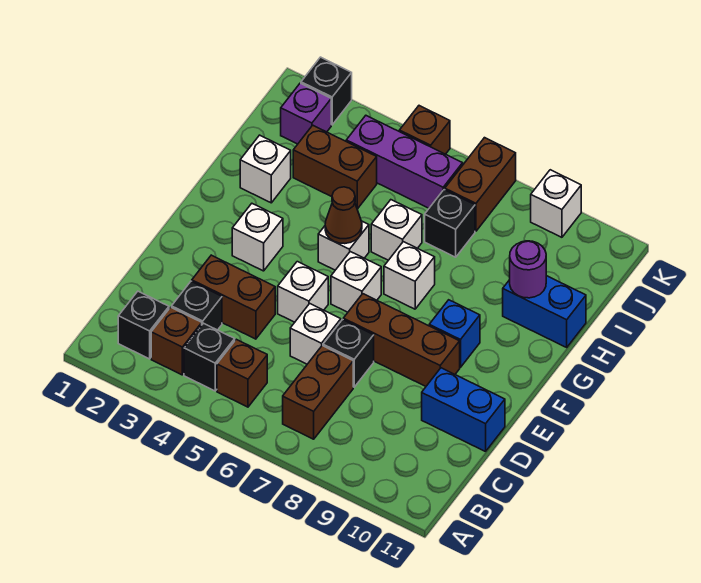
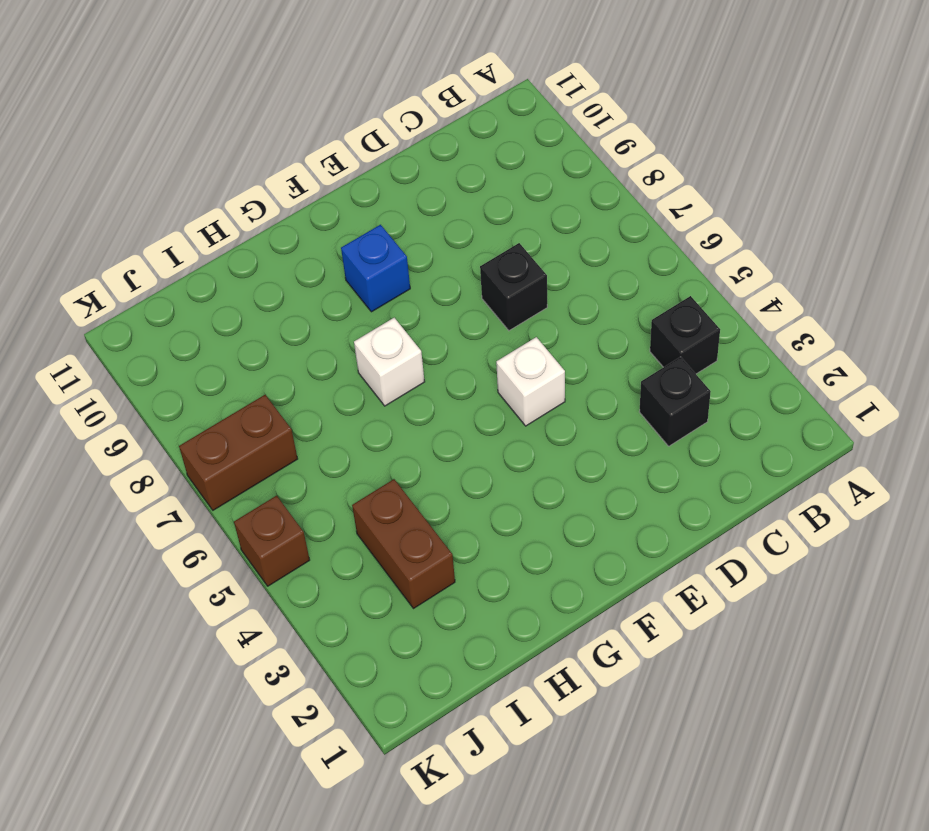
none -> black brick B2 level 1
none -> brown brick B3 level 1
none -> brown brick B5 level 1
none -> brown brick B7:C7 level 1

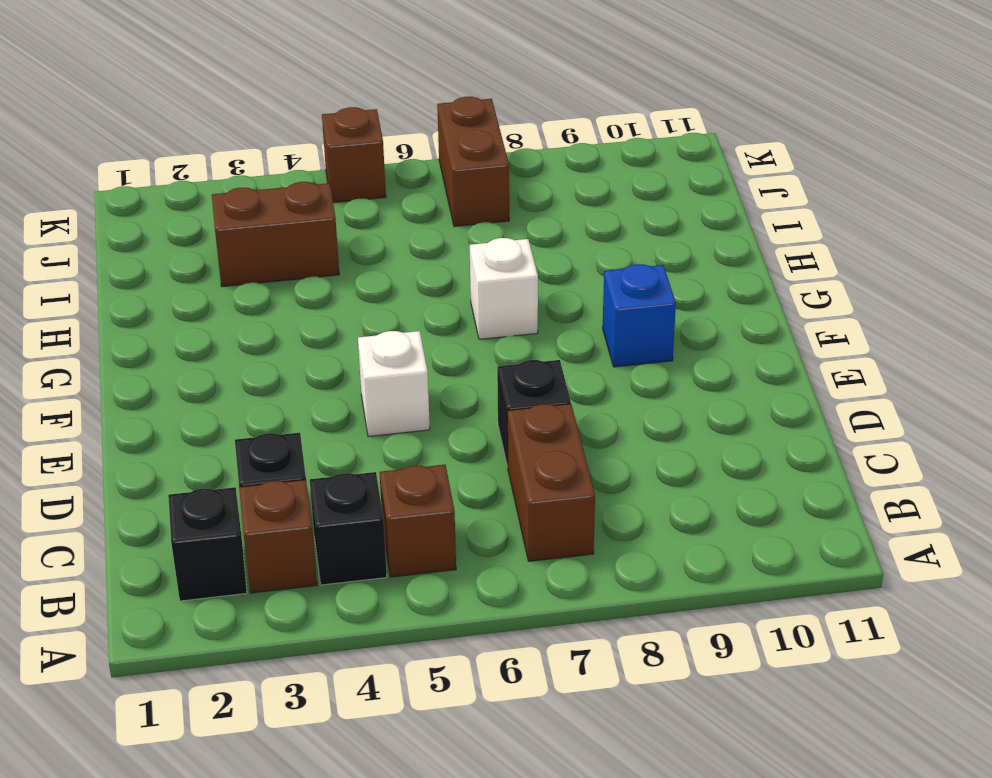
none -> brown brick D3:D4 level 1
none -> white brick D6 level 1
none -> blue brick D10:D11 level 1
none -> brown brick E7:E9 level 1

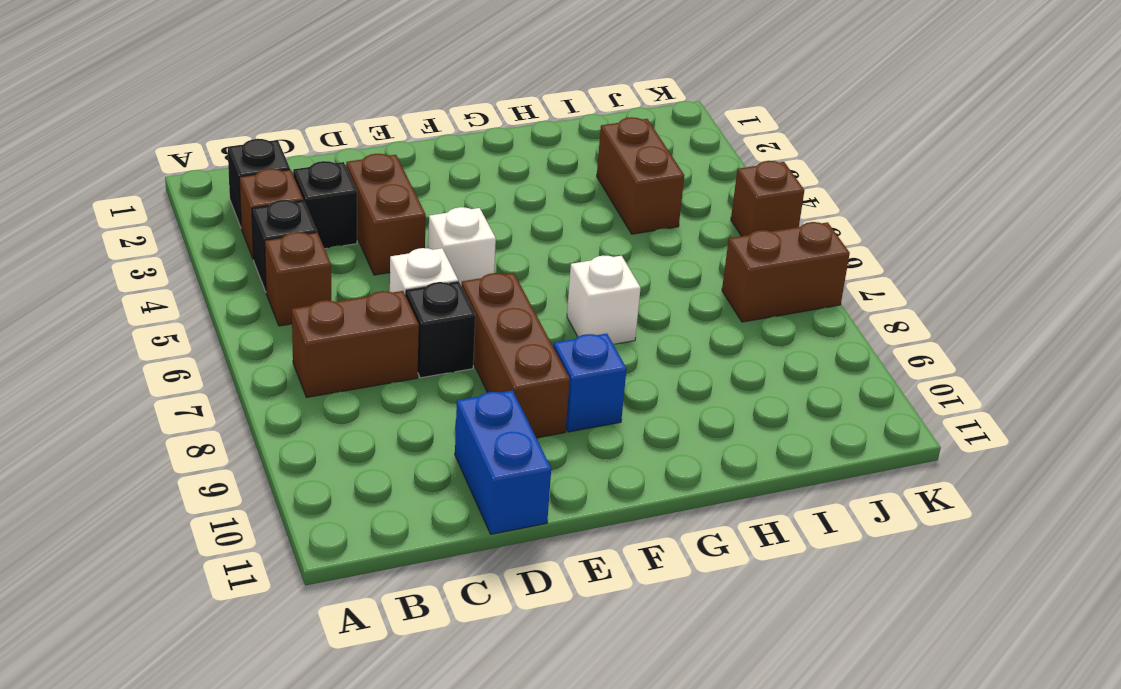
none -> white brick F3 level 1
none -> white brick F6 level 1
none -> white brick G5 level 1
none -> white brick H2 level 1

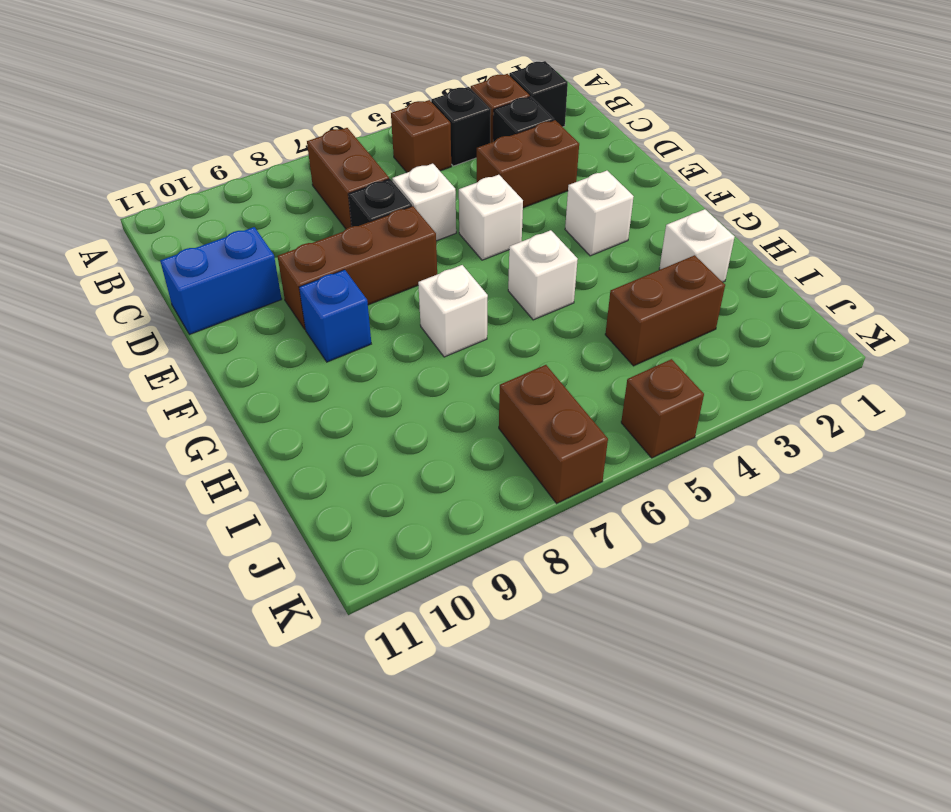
none -> white brick F6 level 1
none -> white brick H6 level 1
none -> blue brick H10:H11 level 1
none -> black brick I7 level 1

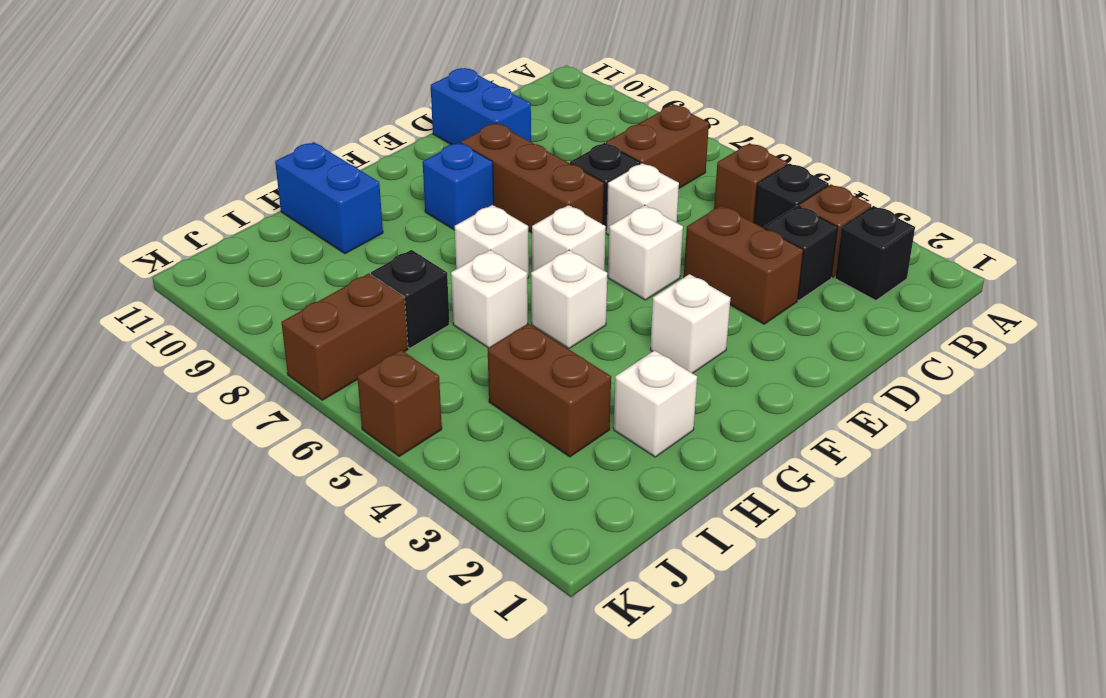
none -> purple brick J2 level 1
none -> purple brick J4:J6 level 1
none -> black brick K2 level 1
none -> white brick K9 level 1

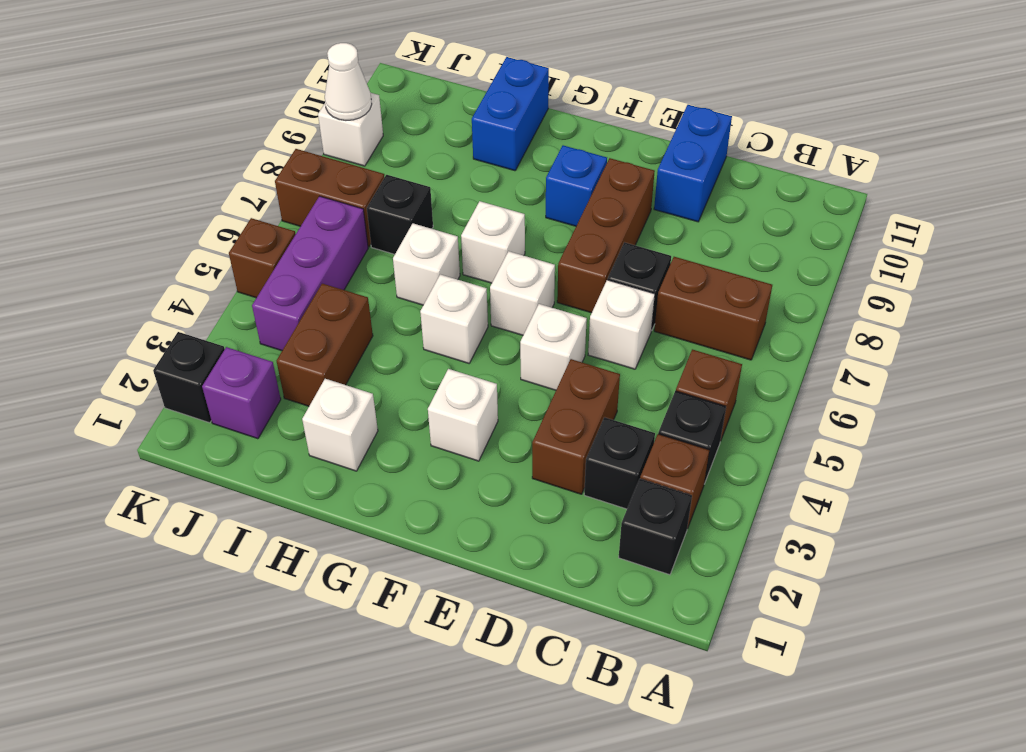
white cone K9 level 2 -> none
none -> brown cone G5 level 2
none -> purple round brick H10 level 2

